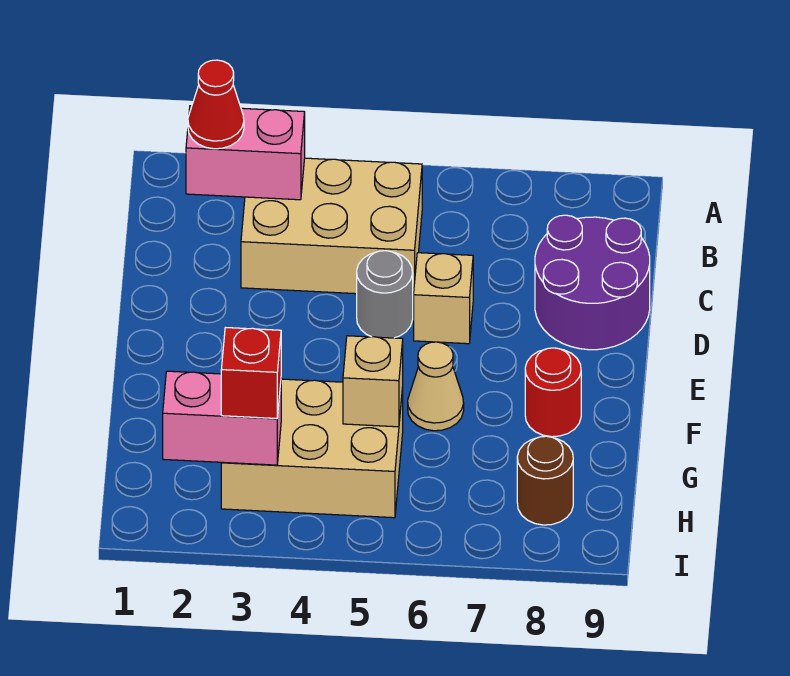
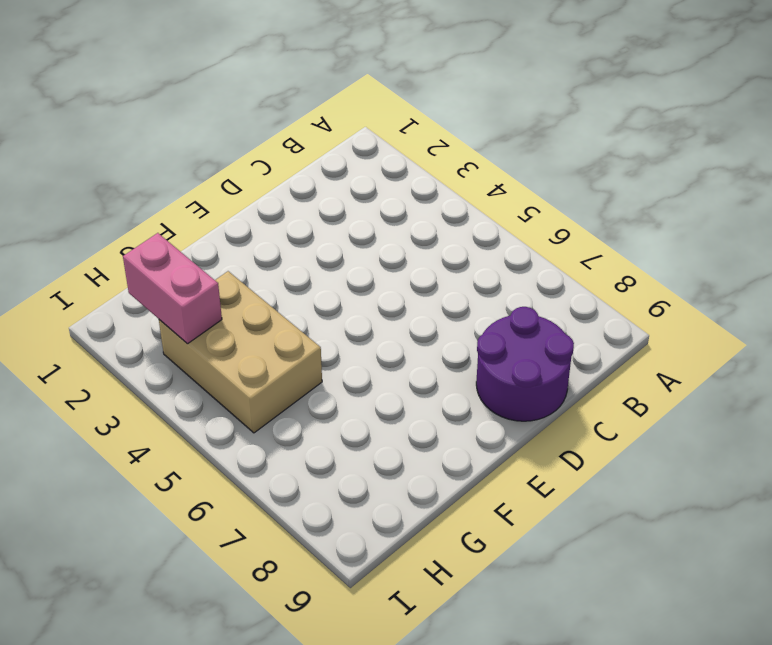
none -> tan brick B3:C5 level 1
none -> grey round brick D5 level 1
none -> tan brick D6 level 1

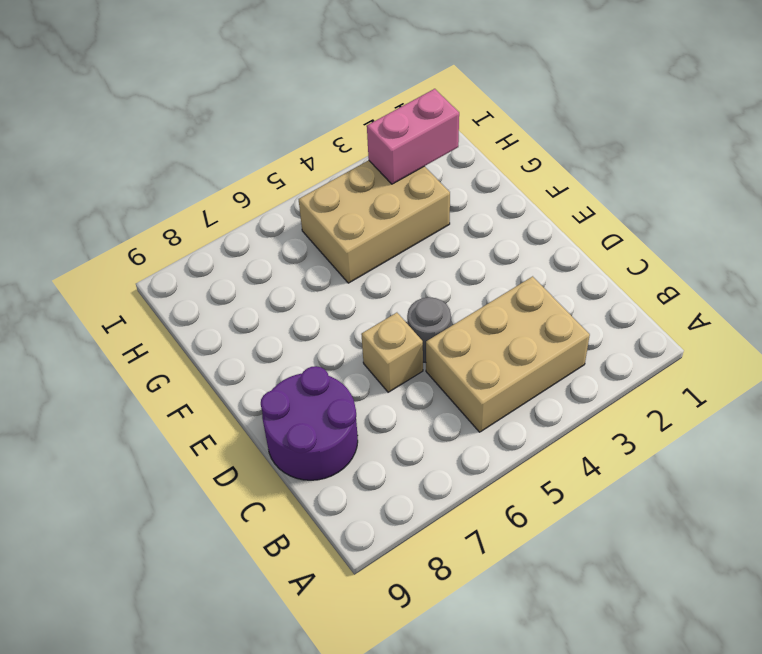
none -> tan cone F6 level 1
none -> red round brick F8 level 1
none -> brown round brick H8 level 1

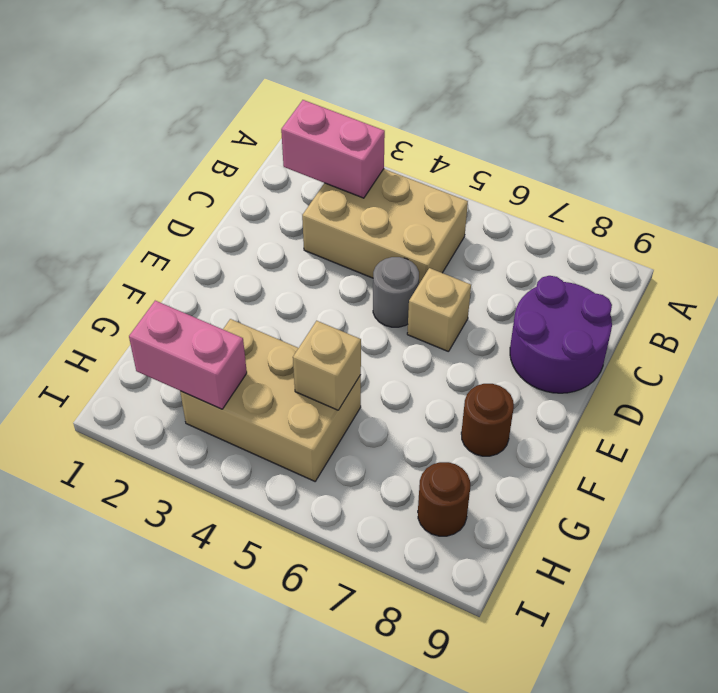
brown round brick F8 level 1 -> red round brick F8 level 1
none -> tan cone F6 level 1
none -> red cone B2 level 3
none -> red brick H3 level 3

